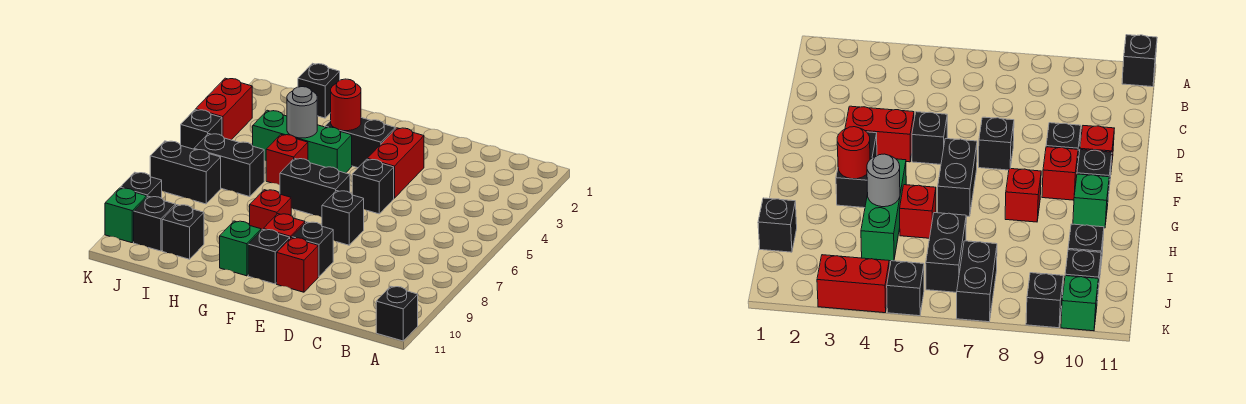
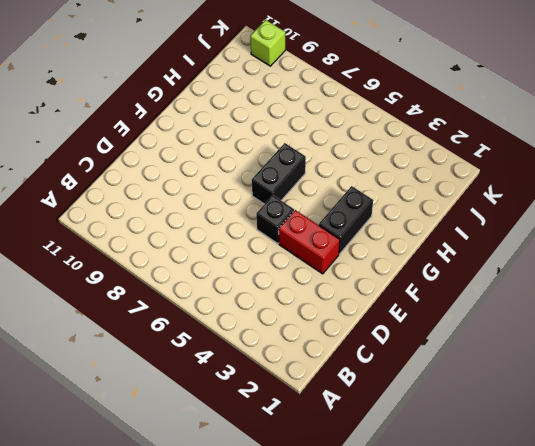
lime brick K10 level 1 -> green brick K10 level 1
none -> black brick A11 level 1
none -> black brick E7 level 1
none -> black brick E9 level 1

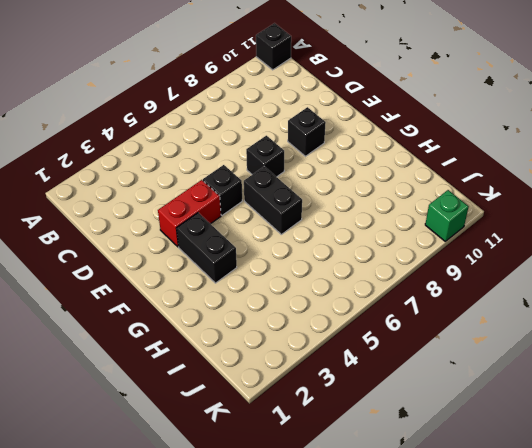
none -> red brick E10 level 1
none -> red brick F9 level 1
none -> black brick F10 level 1

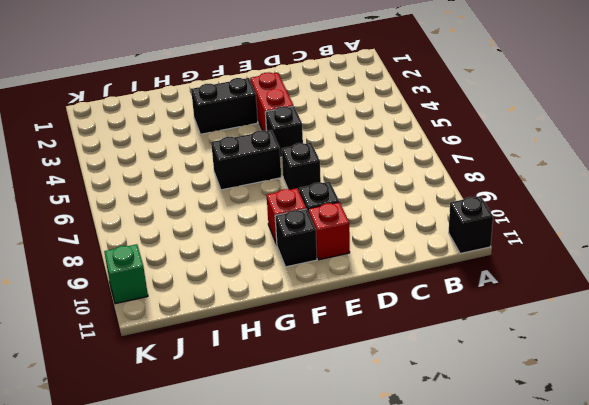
none -> green brick G4:I4 level 1
none -> red brick G8 level 1
none -> green brick G10 level 1

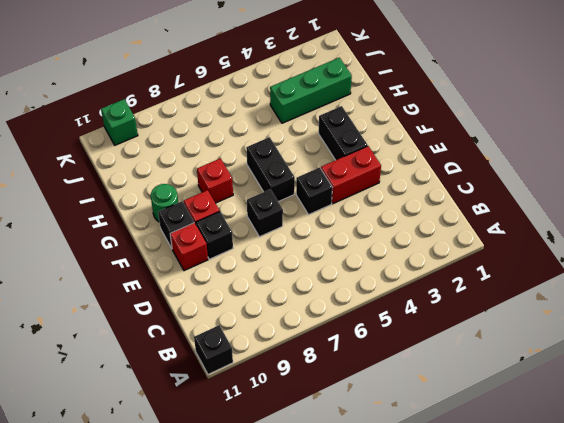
green round brick G10 level 1 -> green brick G10 level 1
green brick I2:I4 level 1 -> green brick G4:I4 level 1
none -> red brick H5 level 1
none -> black brick I1 level 1
none -> black brick I6:J6 level 1

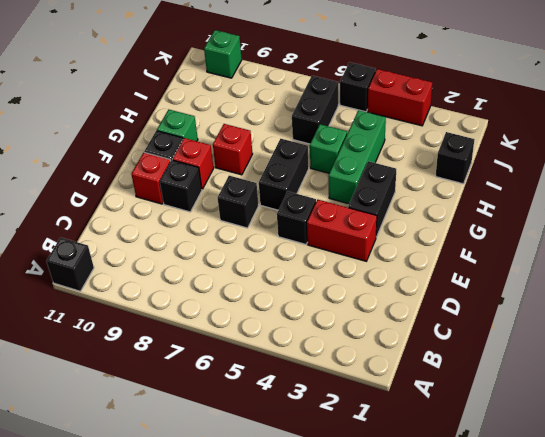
green brick H5 level 1 -> red brick H5 level 1
none -> black brick I10 level 1
none -> black brick J7:K7 level 1
none -> black brick J10 level 1

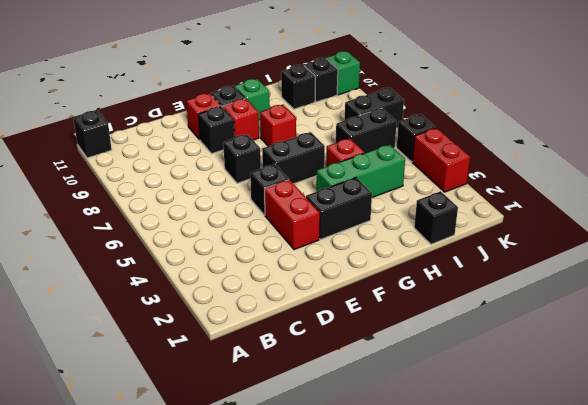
none -> black brick K9 level 1
none -> red round brick G3 level 2
none -> grey round brick H4 level 2

